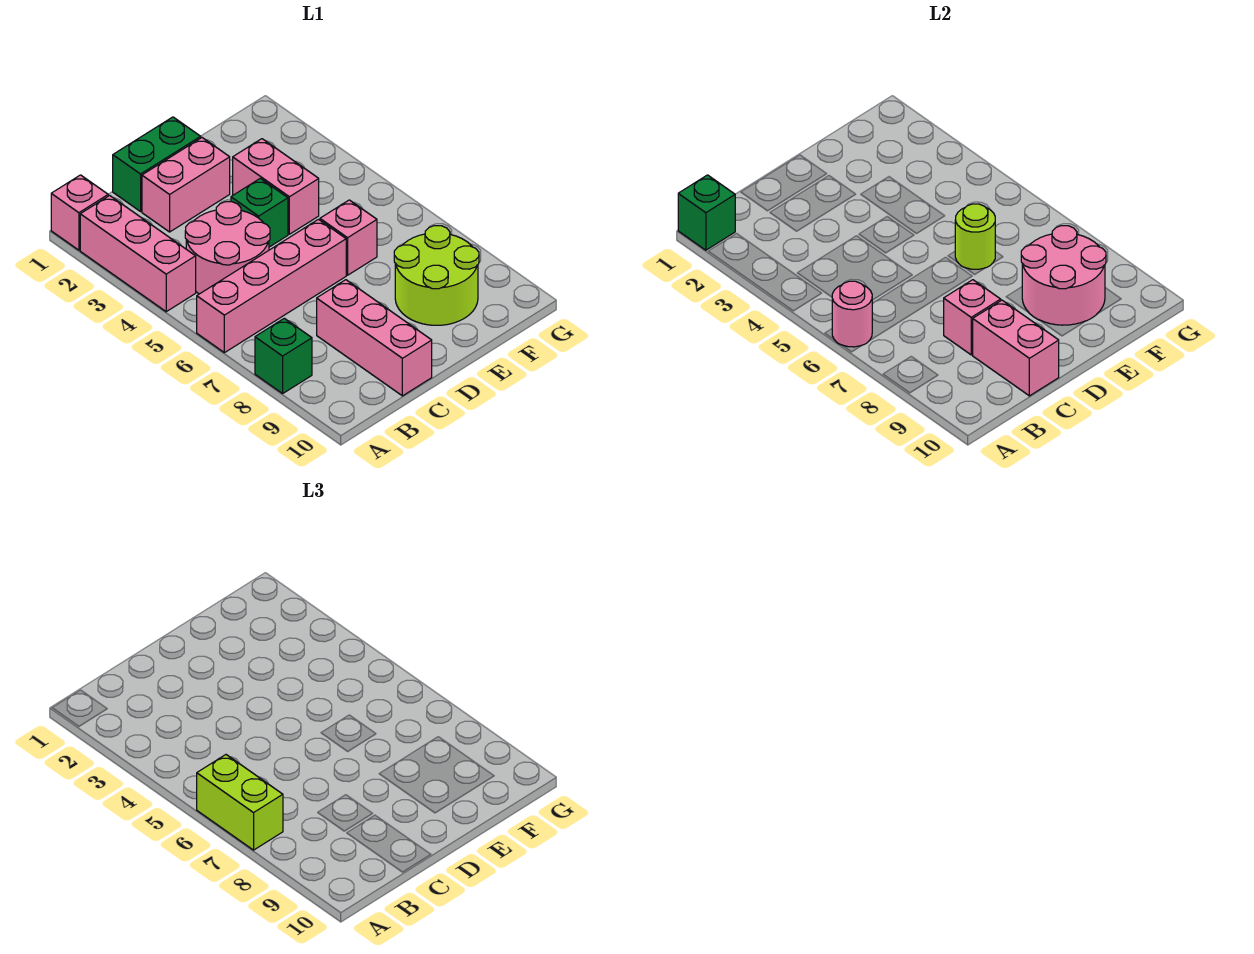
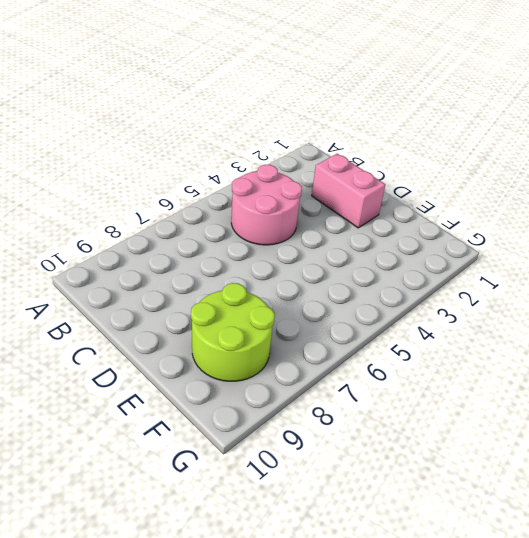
none -> pink brick A1 level 1
none -> pink brick A2:A4 level 1
none -> pink brick A6:D6 level 1

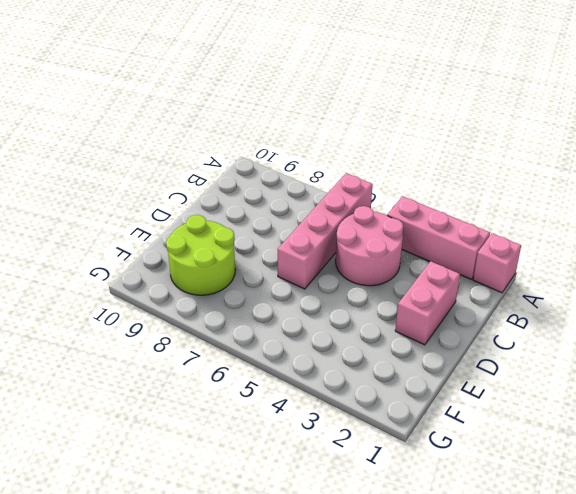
none -> green brick A8 level 1
none -> green brick C1:D1 level 1
none -> pink brick C8:C10 level 1

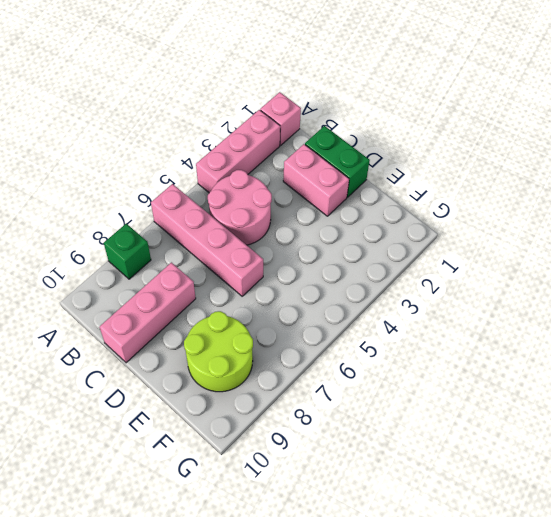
none -> green brick D4 level 1
none -> pink brick E3:E4 level 1
none -> pink brick E6 level 1

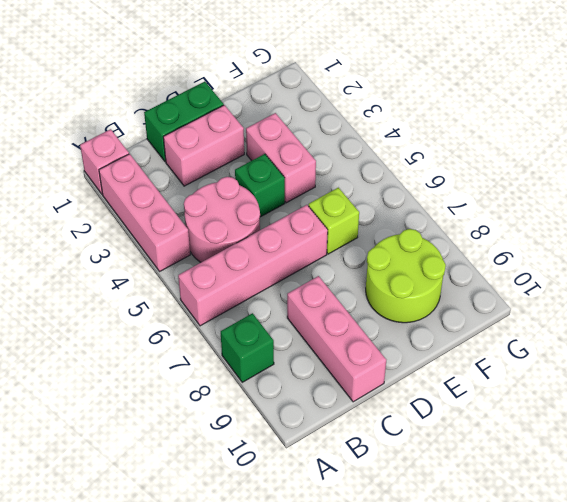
lime brick E6 level 1 -> pink brick E6 level 1
none -> green brick A1 level 2
none -> pink round brick A6 level 2
none -> pink brick C8 level 2

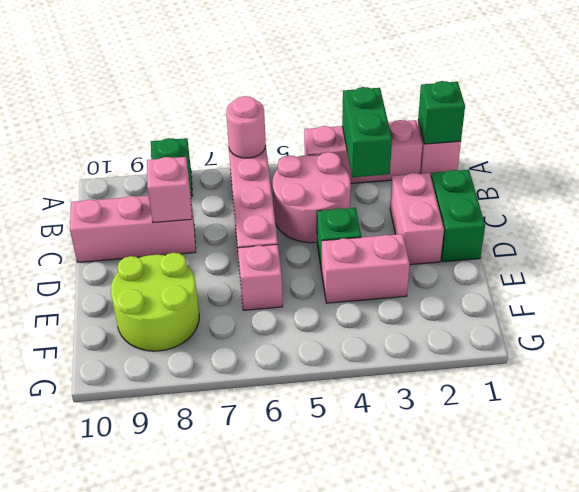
green brick A3:B3 level 2 -> none
none -> pink brick C9:C10 level 2
none -> lime round brick E6 level 2
none -> pink round brick E8:F9 level 2

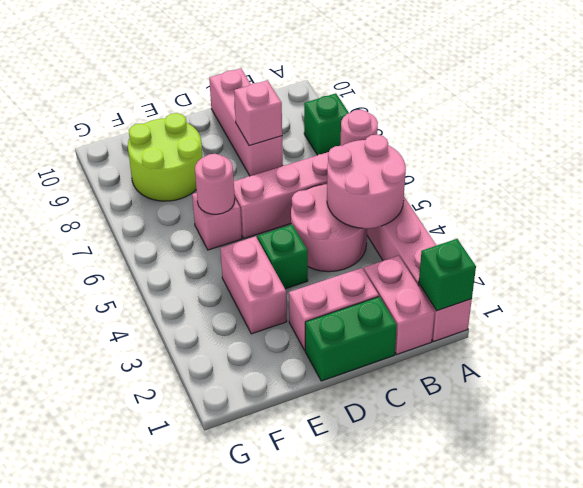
pink round brick A4:B5 level 2 -> pink round brick E8:F9 level 2
pink brick B1:B2 level 1 -> pink brick C9:C10 level 2
pink round brick E6 level 2 -> lime round brick E6 level 2
none -> lime brick A6:A7 level 3

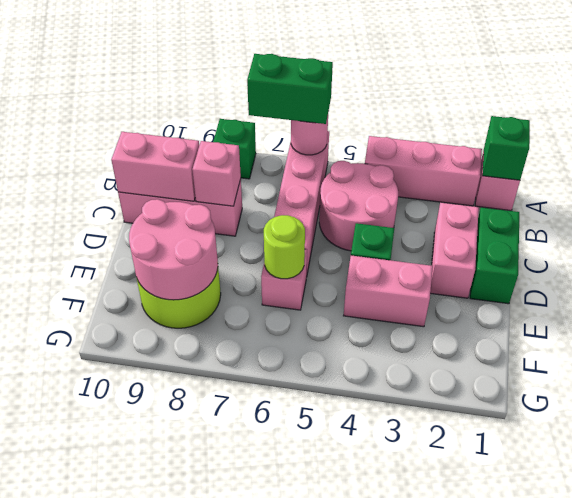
green brick A6:A7 level 3 -> lime brick A6:A7 level 3

